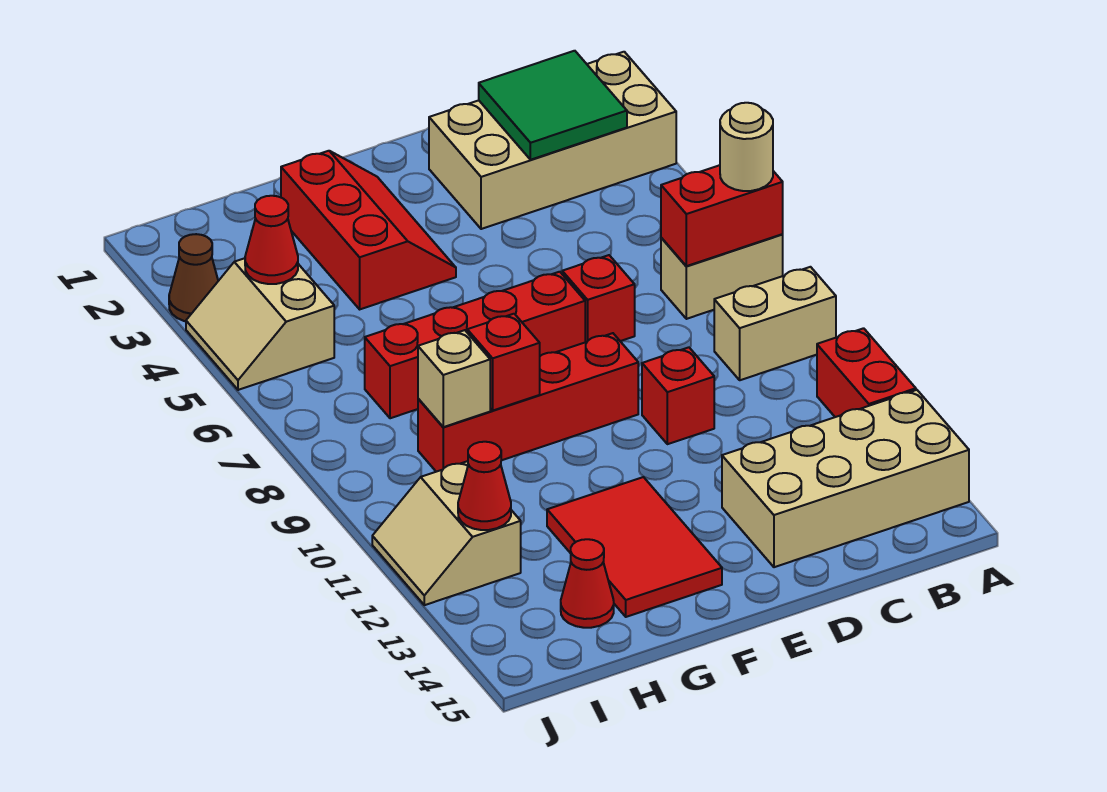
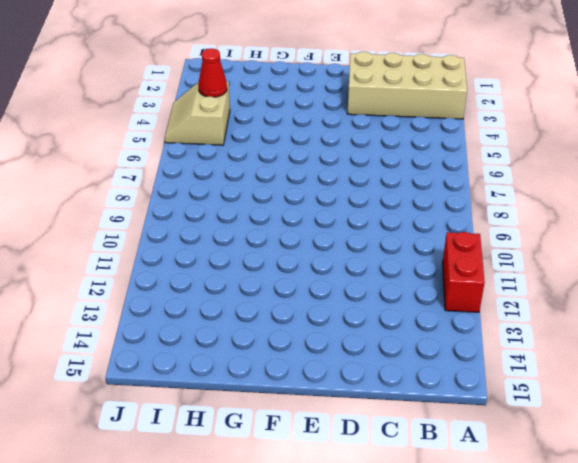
none -> tan brick A7:B7 level 1
none -> tan brick A9:B9 level 1
none -> tan brick A13:D14 level 1

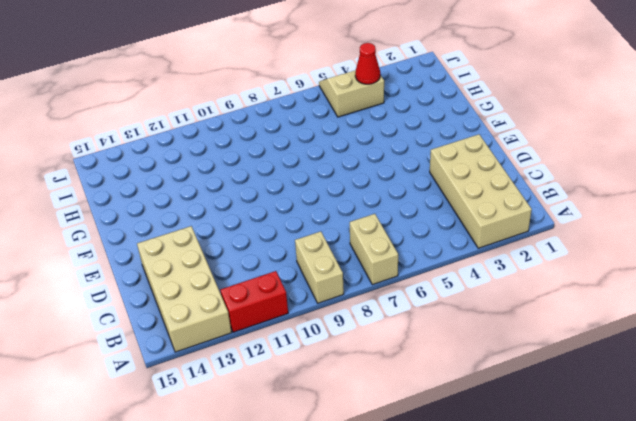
none -> red brick D7 level 1
none -> red brick D10 level 1
none -> red brick E7:H7 level 1

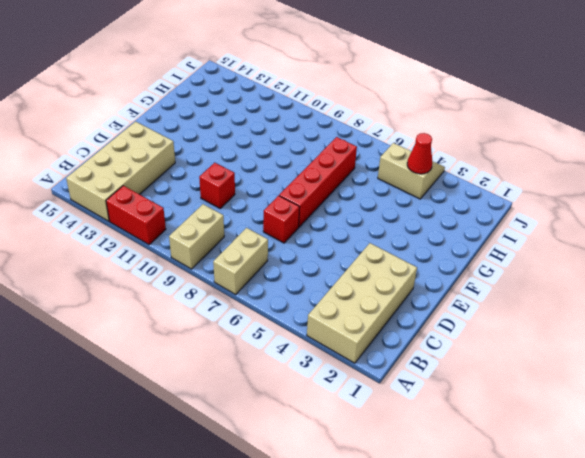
none -> red brick E9:H9 level 1
none -> red slope F2:G4 level 1 top G
none -> red tile F12:G14 level 1

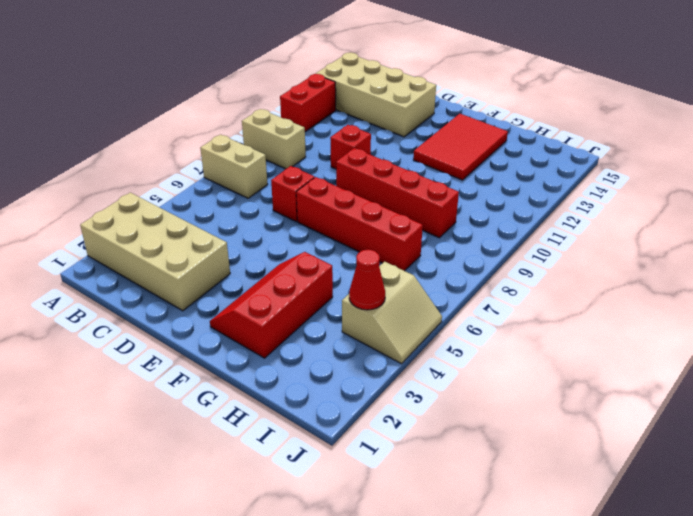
none -> red cone H14 level 1
none -> tan slope I11:J12 level 1 top I
none -> brown cone J3 level 1

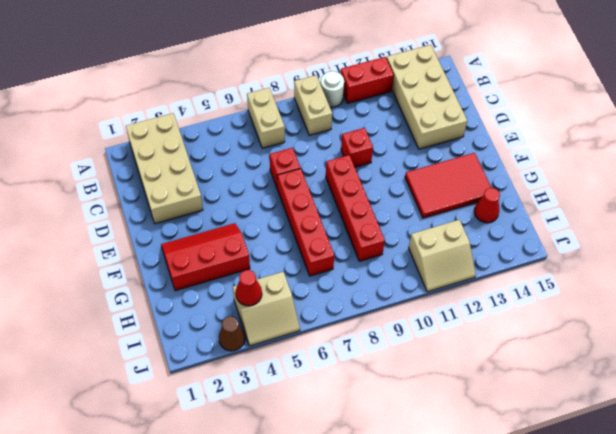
white round brick A10 level 1 -> none
none -> red brick A7:B7 level 2
none -> green tile B2:C3 level 2
none -> red brick G9 level 2

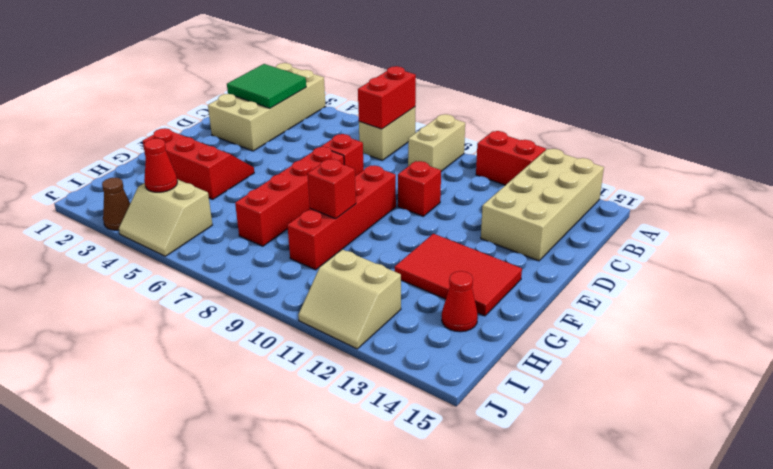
none -> tan brick H9 level 2
none -> red cone I12 level 2
none -> tan round brick A7 level 3

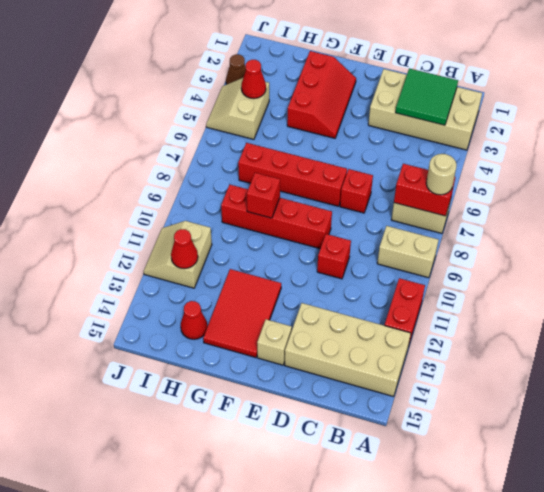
tan brick E14 level 1 -> tan brick H9 level 2

